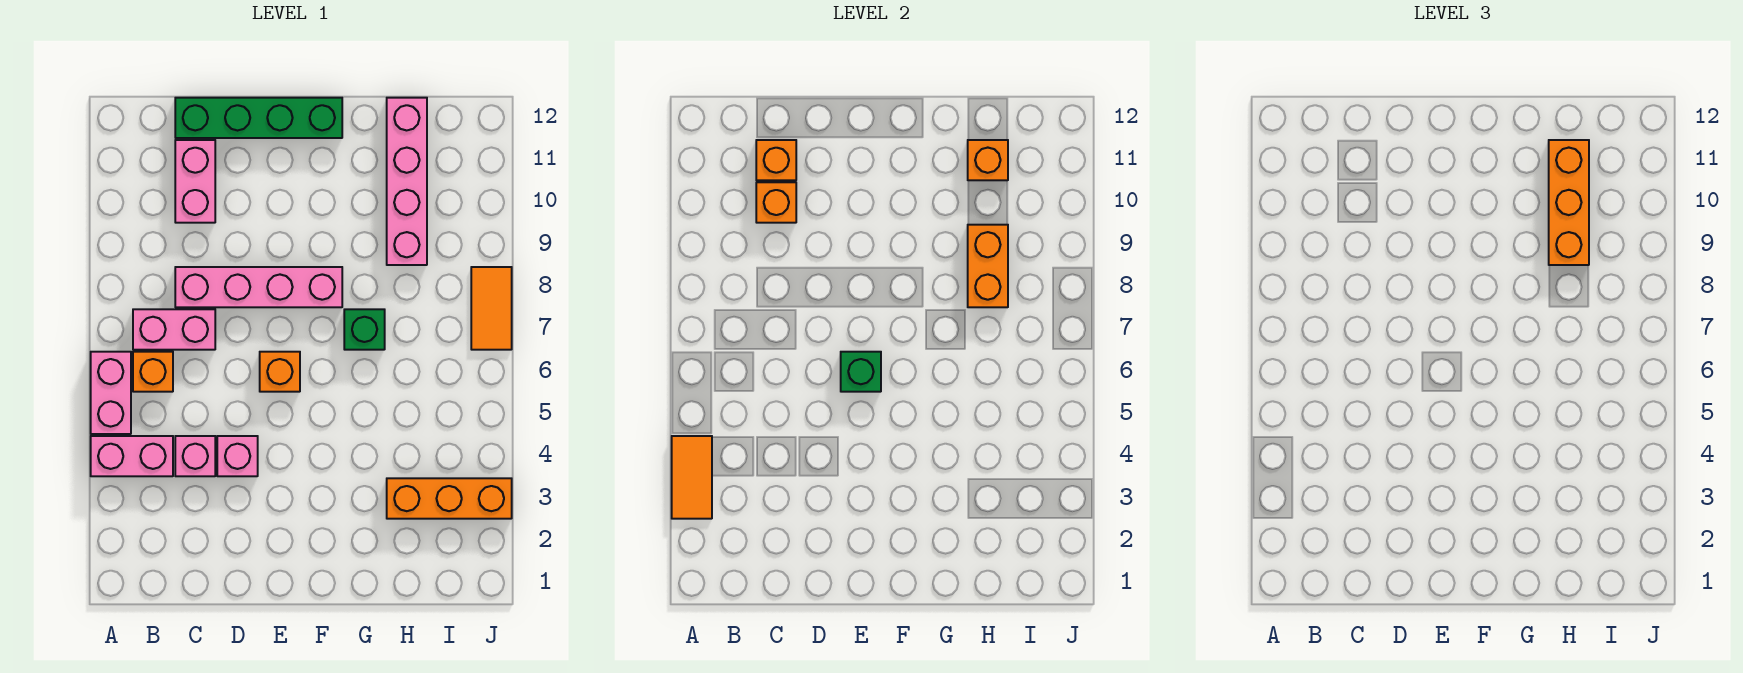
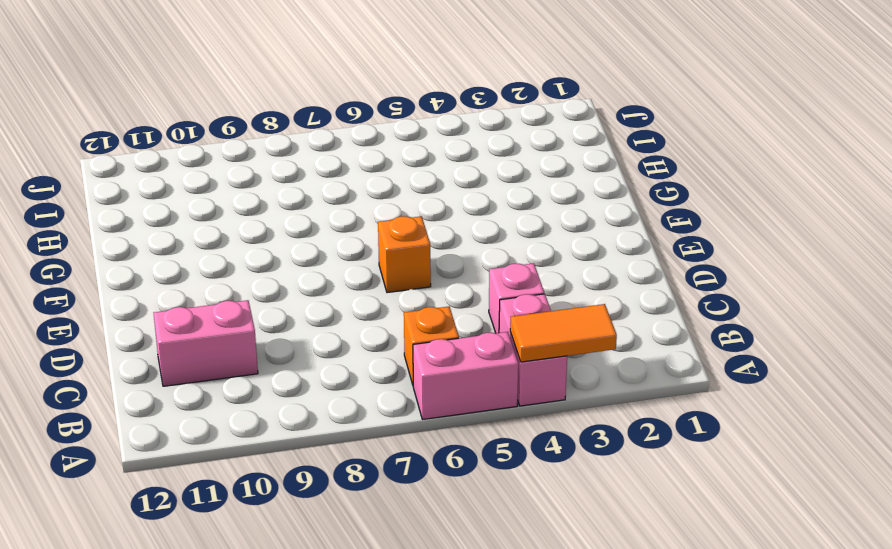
none -> pink brick B7:C7 level 1
none -> pink brick C8:F8 level 1
none -> green brick C12:F12 level 1

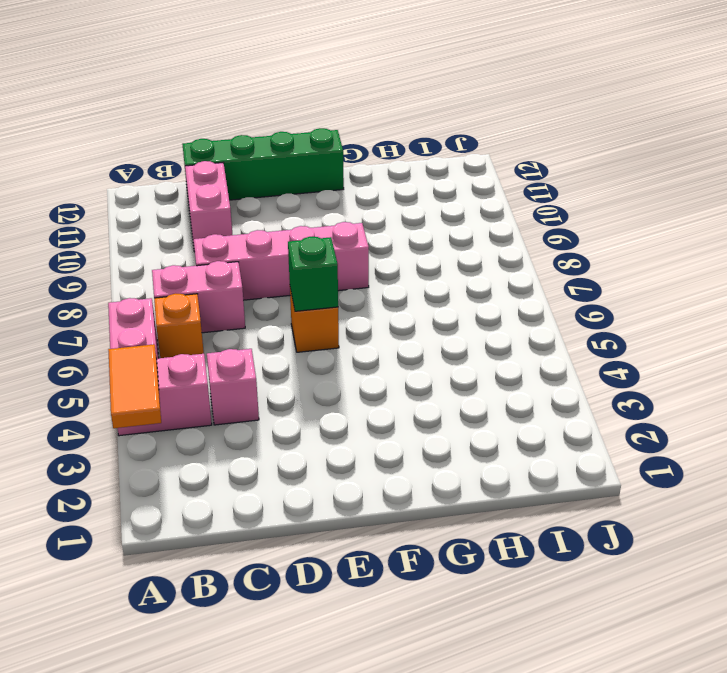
none -> pink brick D4 level 1
none -> green brick G7 level 1
none -> orange brick H3:J3 level 1

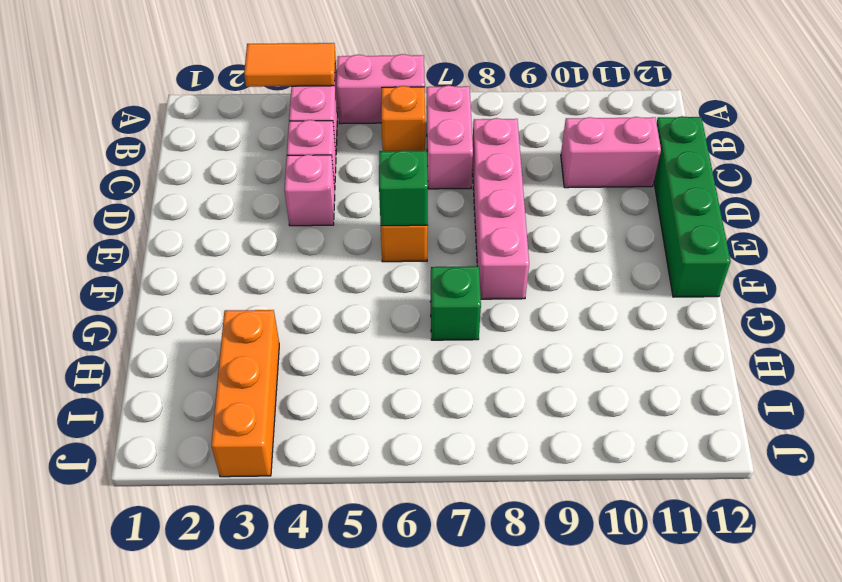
none -> pink brick H9:H12 level 1
none -> orange tile J7:J8 level 1
none -> orange brick C10 level 2

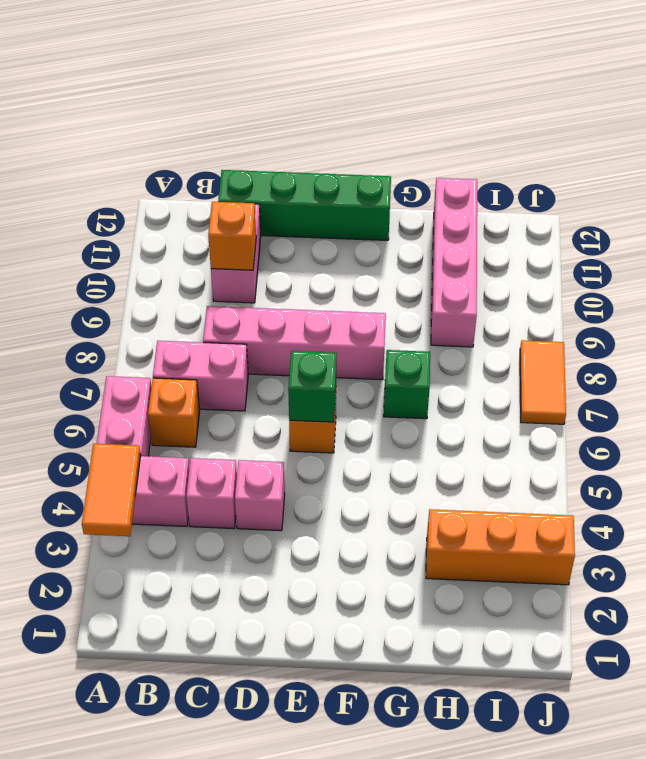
none -> orange brick C11 level 2
none -> orange brick H8:H9 level 2
none -> orange brick H11 level 2

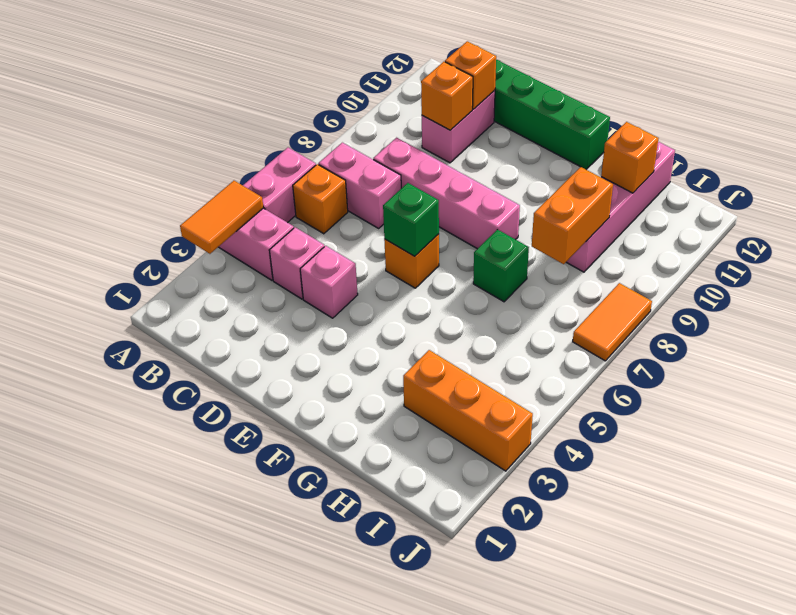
none -> orange brick H9:H11 level 3

